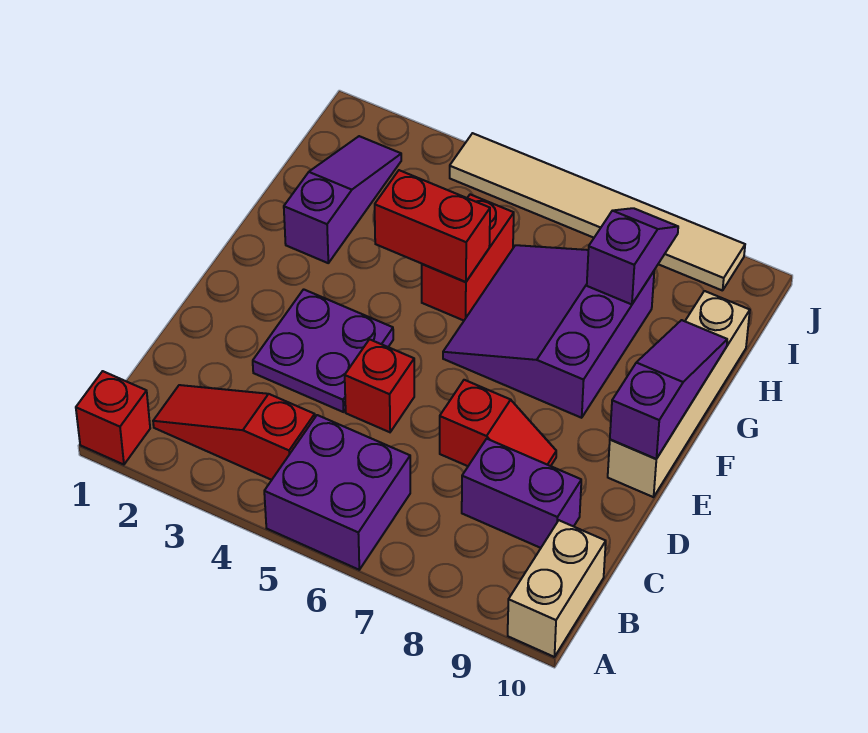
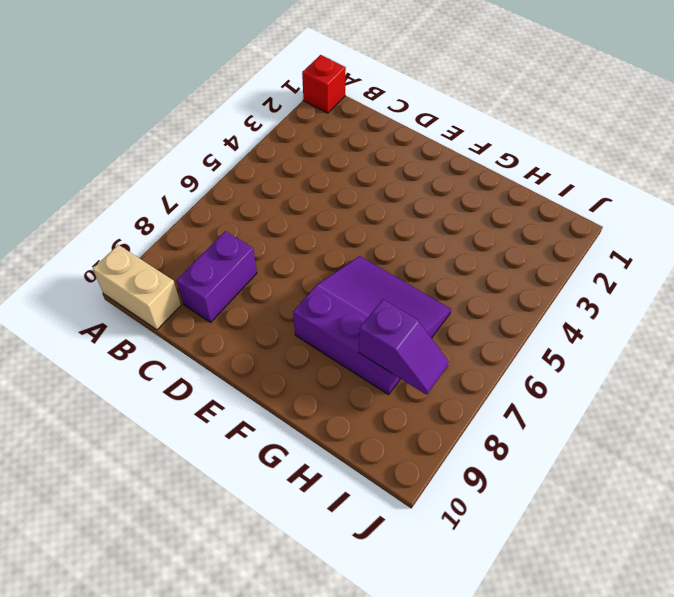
none -> purple brick A5:B6 level 1
none -> red slope B2:B4 level 1 top 4
none -> purple plate D3:E4 level 1

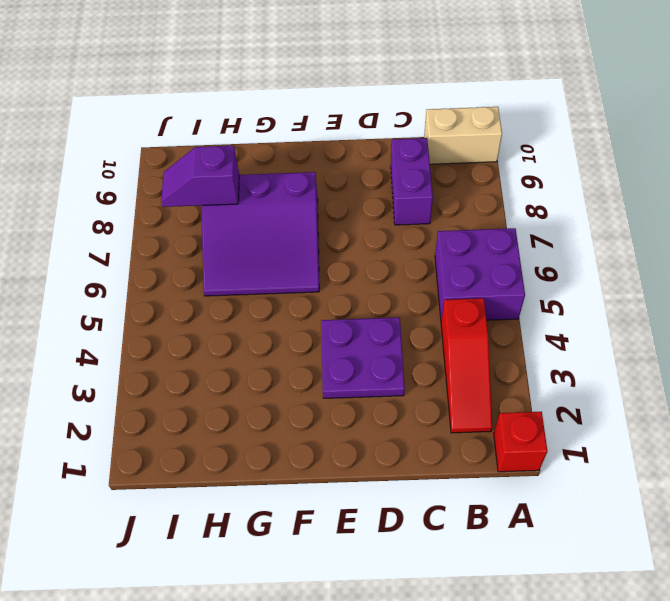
none -> red brick D5 level 1
none -> red slope D7:D8 level 1 top 7
none -> tan brick E10:H10 level 1

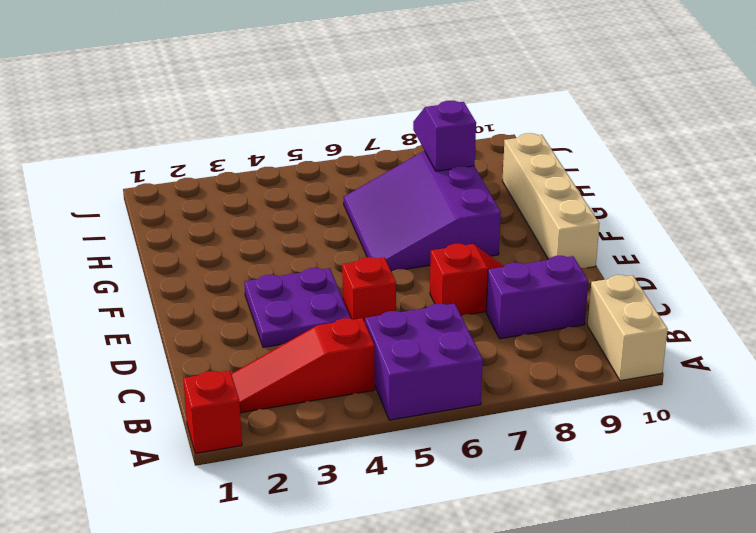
none -> purple slope G2:I2 level 1 top G
none -> red brick G5:H5 level 1
none -> tan tile J4:J9 level 1

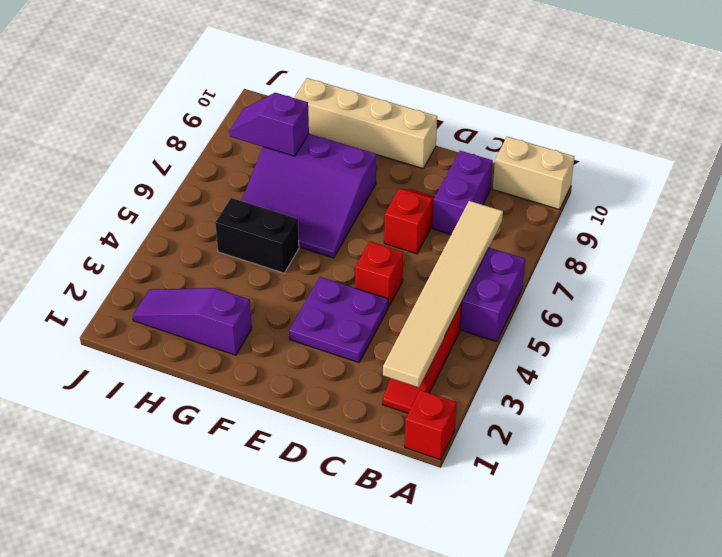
tan tile B2:B7 level 2 -> tan tile J4:J9 level 1
black brick G5:H5 level 1 -> red brick G5:H5 level 1
none -> purple slope E10:G10 level 2 top E
none -> red brick G4:G5 level 2

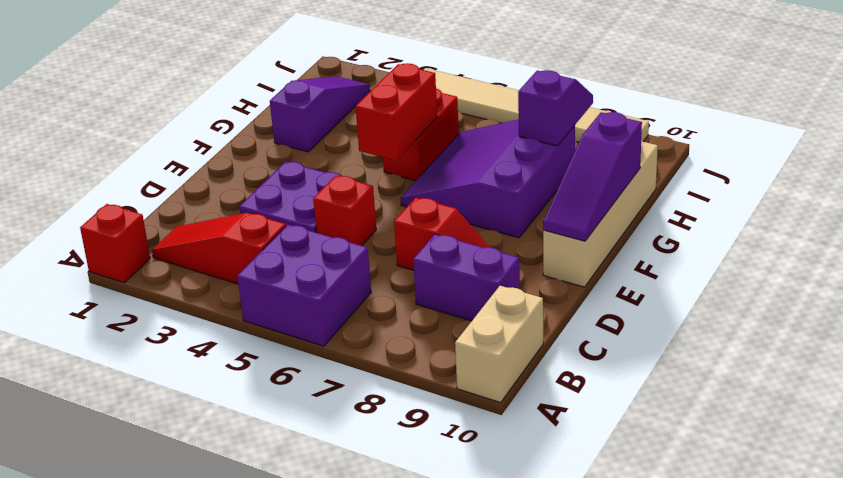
purple slope E10:G10 level 2 top G -> purple slope E10:G10 level 2 top E
red brick F5:G5 level 2 -> red brick G4:G5 level 2

